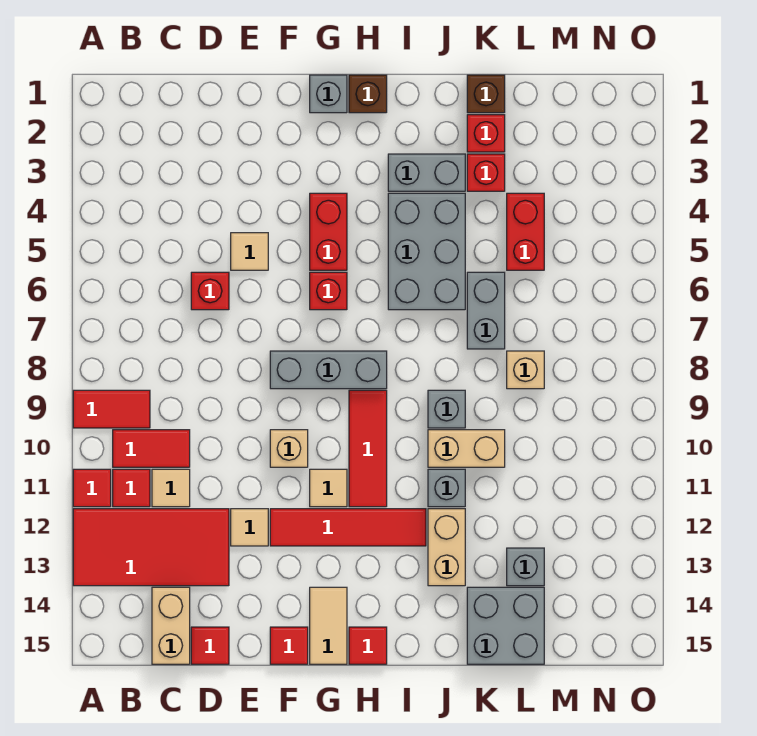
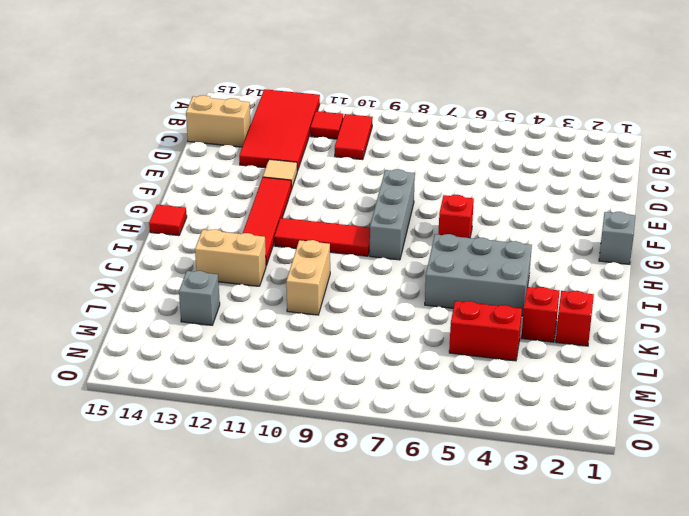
none -> red tile A9:B9 level 1
none -> red tile A11 level 1
none -> tan tile C11 level 1
none -> red brick D6 level 1

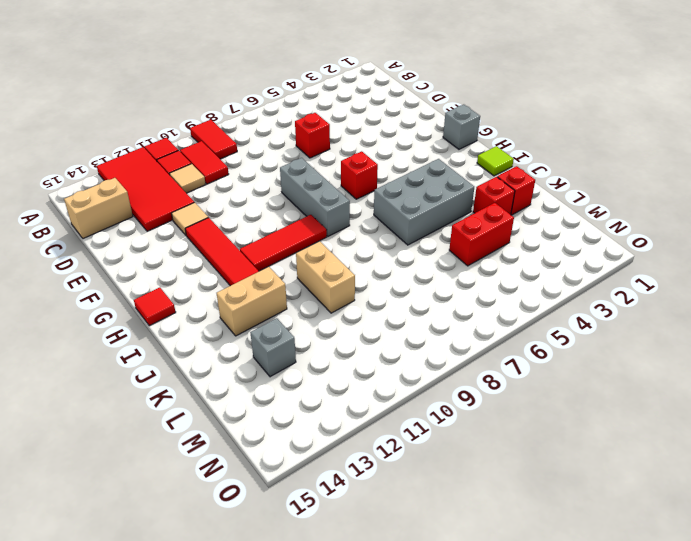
lime tile I1 level 1 -> none
none -> red tile D15 level 1
none -> tan tile E5 level 1
none -> tan brick F10 level 1
none -> red tile F15 level 1

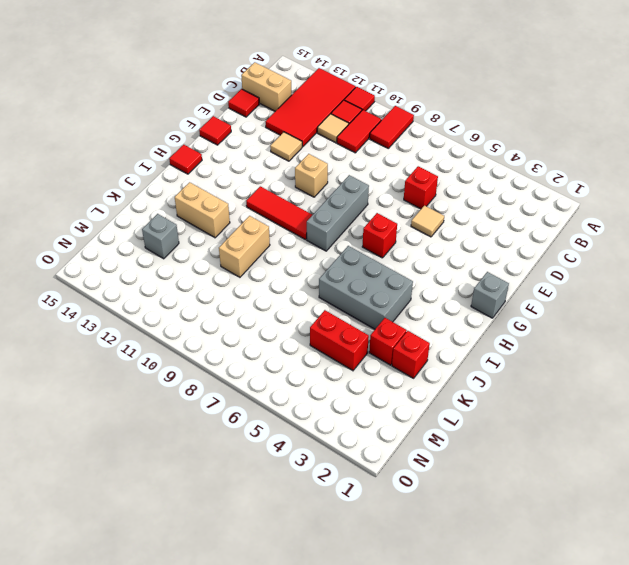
none -> red tile F12:I12 level 1
none -> red brick G4:G5 level 1
none -> tan tile G11 level 1
none -> tan tile G14:G15 level 1

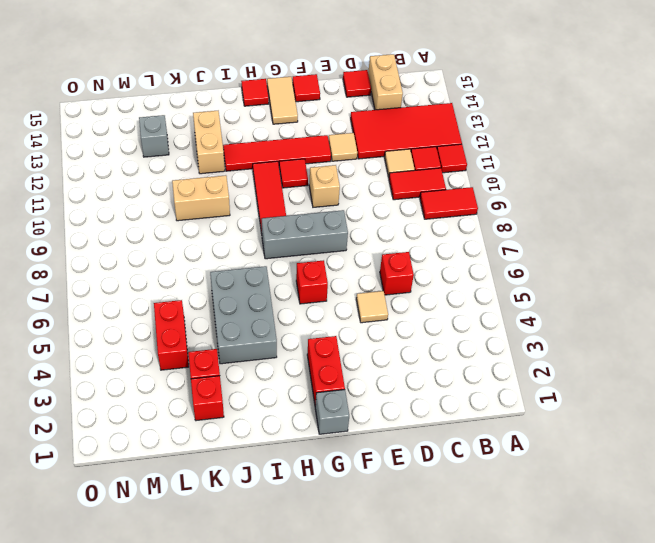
red brick G2:G3 level 1 -> red brick G4:G5 level 1
red tile G11 level 1 -> tan tile G11 level 1
none -> brown brick H1 level 1
none -> grey brick I3:J3 level 1
none -> grey brick J9 level 1
none -> grey brick J11 level 1

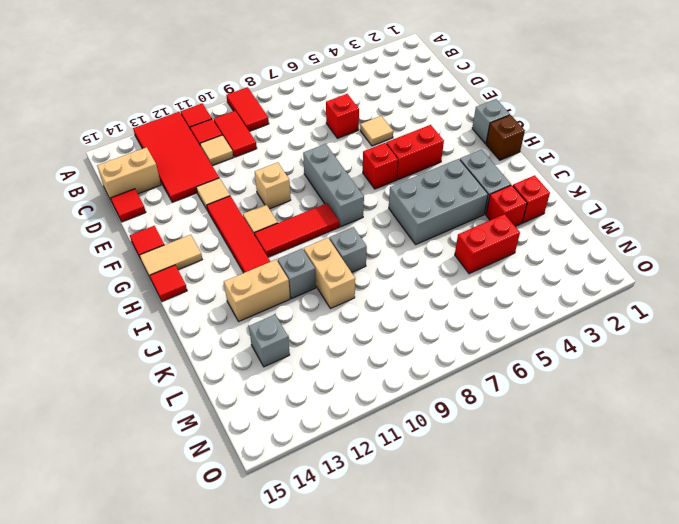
none -> brown brick K1 level 1
none -> grey brick K6:K7 level 1
none -> grey brick K14:L15 level 1
none -> tan brick L8 level 1

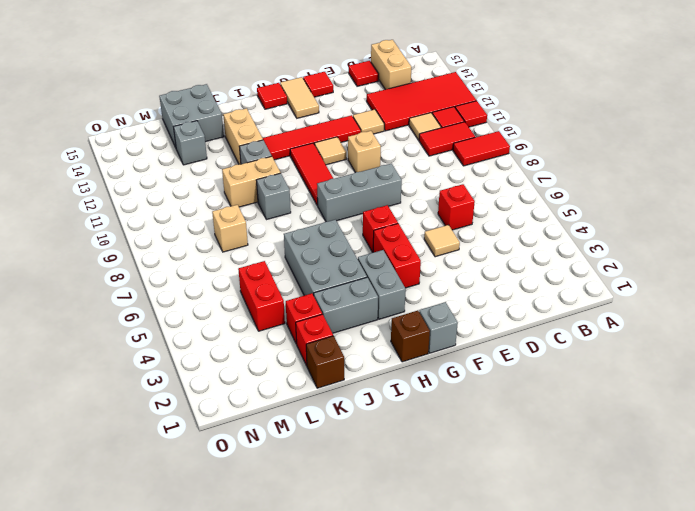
grey brick H3:H4 level 1 -> grey brick K6:K7 level 1

